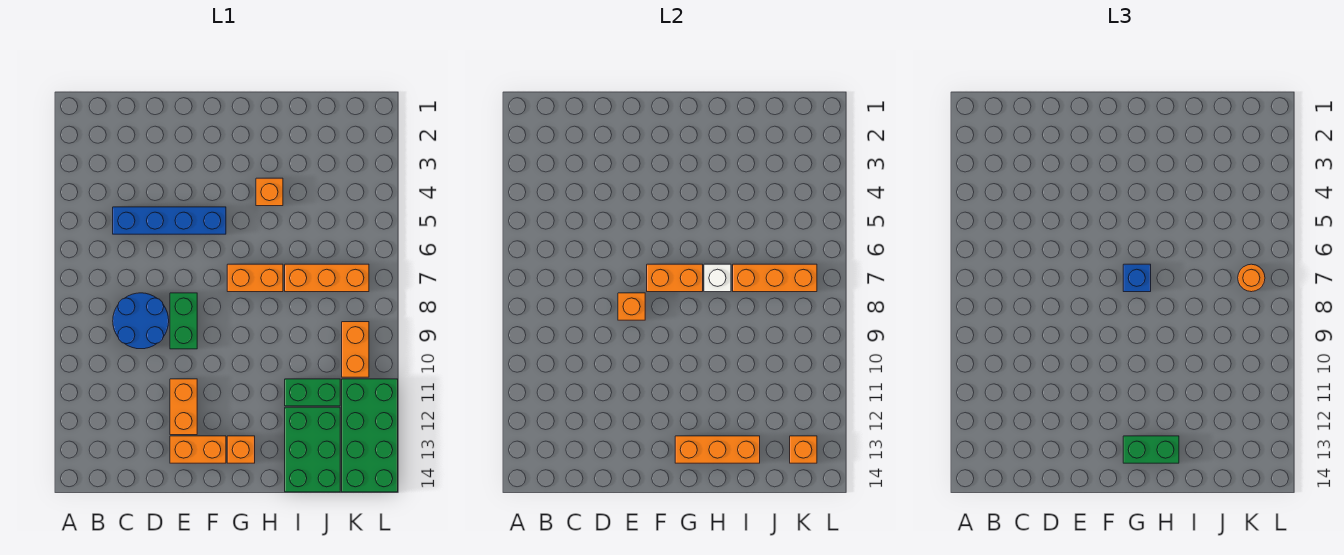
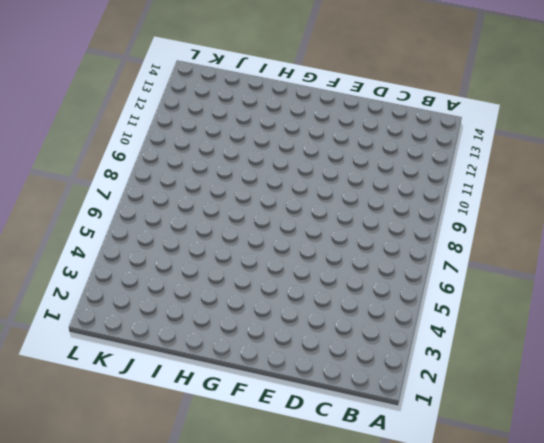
none -> blue brick C5:F5 level 1
none -> blue round brick C8:D9 level 1
none -> green brick E8:E9 level 1

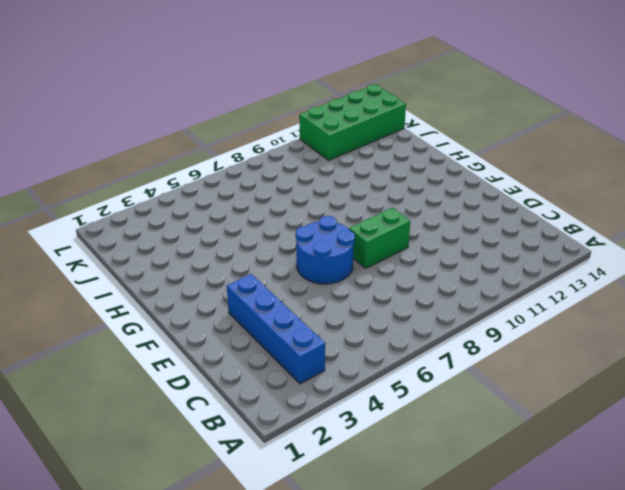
blue brick B3:E3 level 1 -> blue brick C5:F5 level 1
blue round brick E6:F7 level 1 -> blue round brick C8:D9 level 1
none -> orange brick E11:E12 level 1
none -> orange brick E13:F13 level 1
none -> orange brick G7:H7 level 1

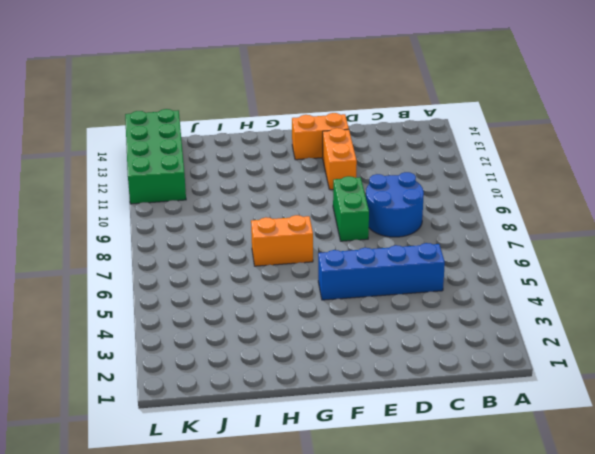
none -> orange brick G13 level 1
none -> orange brick H4 level 1
none -> orange brick I7:K7 level 1

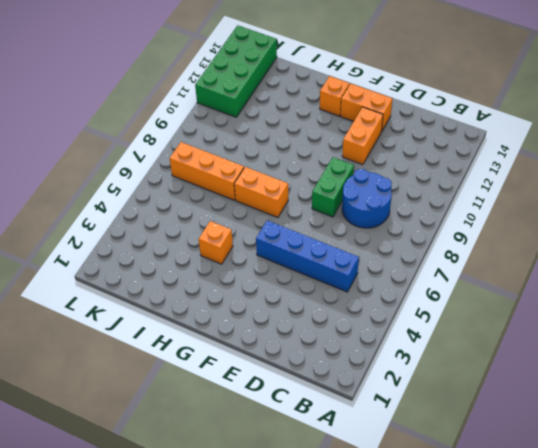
none -> green brick I11:J11 level 1
none -> green brick I12:J14 level 1
none -> orange brick K9:K10 level 1

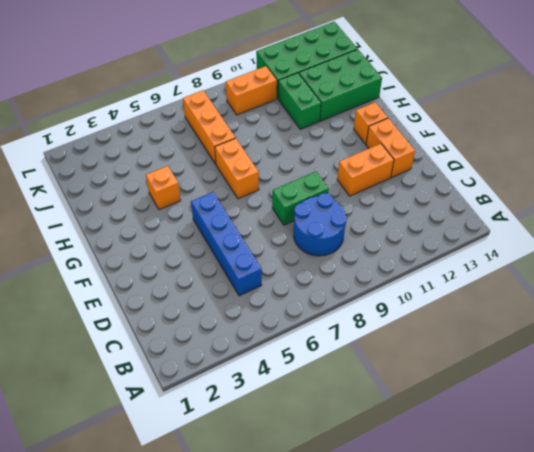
none -> orange brick E8 level 2
none -> orange brick F7:G7 level 2
none -> orange brick G13:I13 level 2

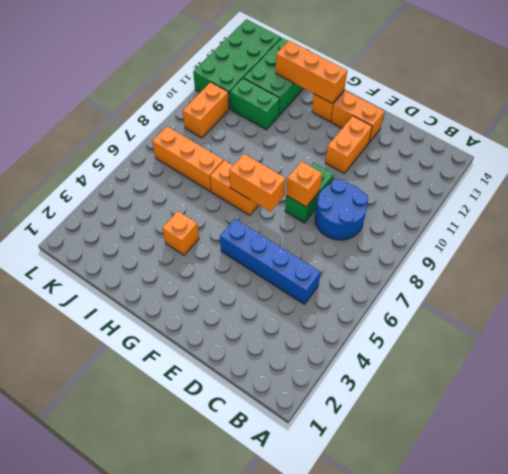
none -> white brick H7 level 2
none -> orange brick I7:K7 level 2
none -> orange brick K13 level 2

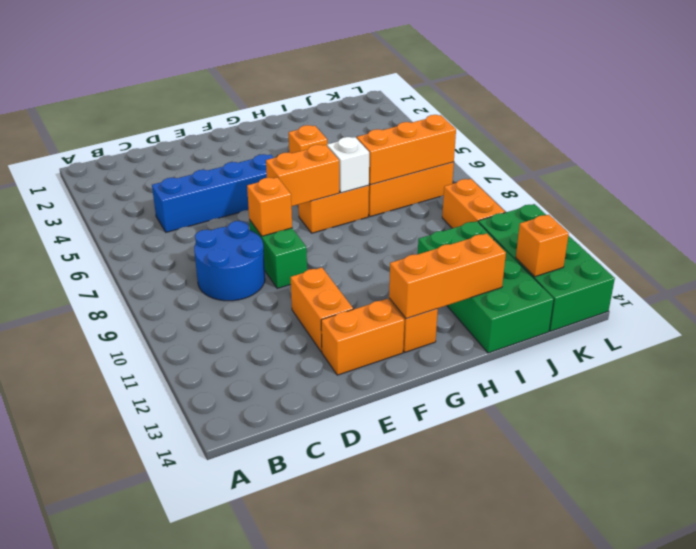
none -> blue brick G7 level 3
none -> green brick G13:H13 level 3
none -> orange round brick K7 level 3

